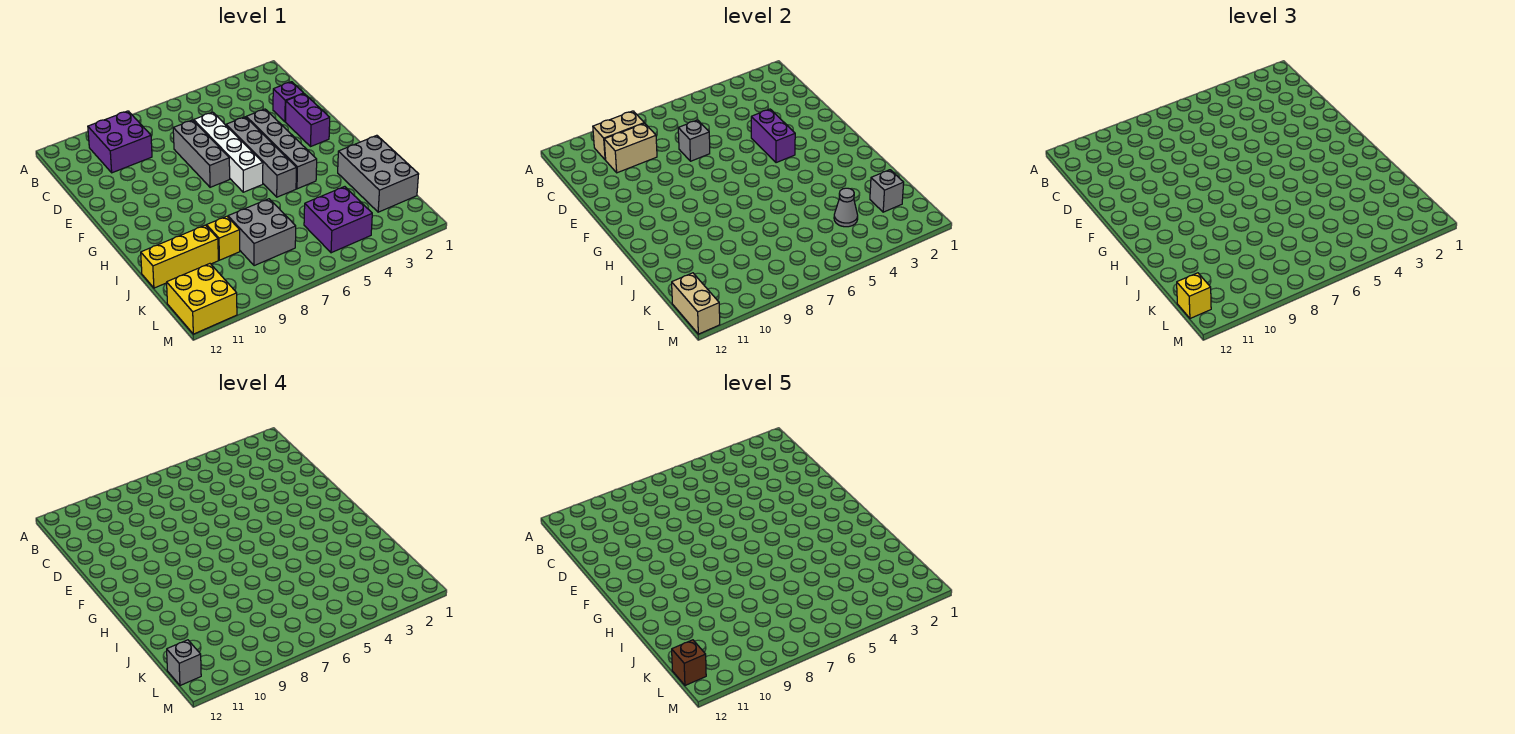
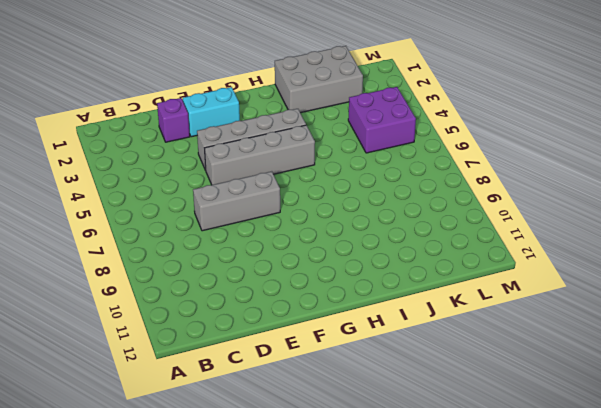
cyan brick E2:F2 level 1 -> purple brick E2:F2 level 1
none -> purple brick B9:C10 level 1
none -> white brick D6:G6 level 1
none -> grey brick J7:K8 level 1

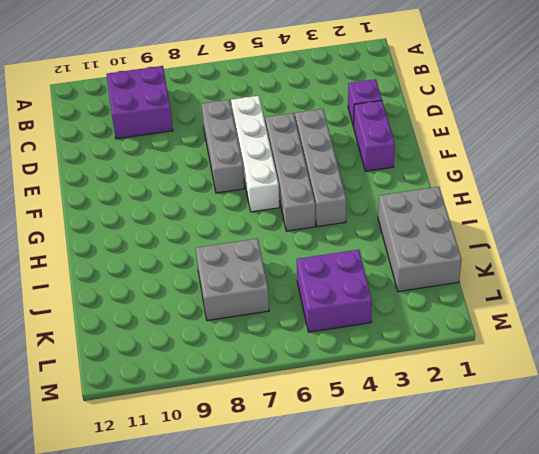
none -> yellow brick J9 level 1
none -> yellow brick J10:J12 level 1
none -> yellow brick L11:M12 level 1

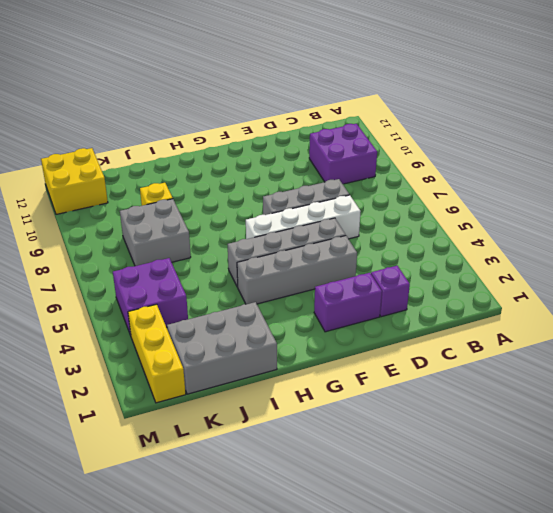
yellow brick L1:L3 level 1 -> yellow brick J10:J12 level 1
none -> tan brick B9:B10 level 2
none -> tan brick C9:C10 level 2
none -> grey brick D7 level 2

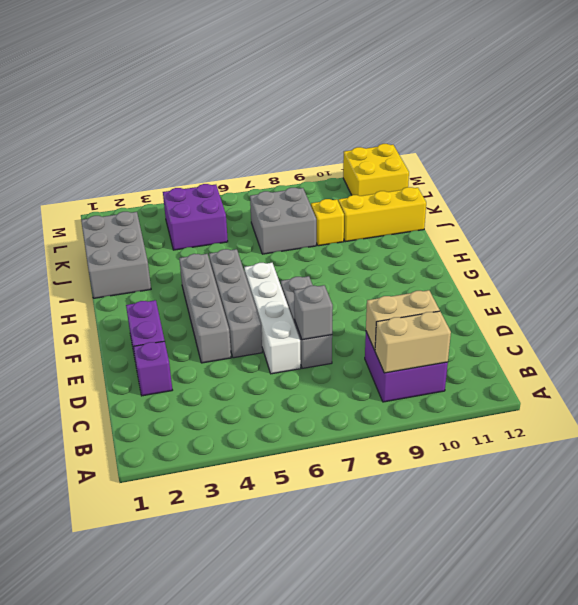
none -> purple brick E4:F4 level 2
none -> grey brick K2 level 2
none -> grey cone K4 level 2

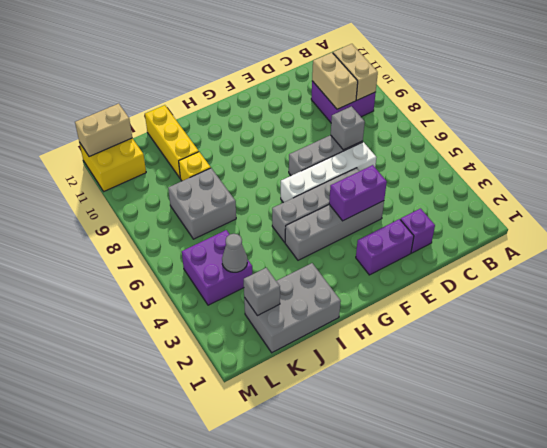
none -> yellow brick L12 level 3
none -> grey brick L12 level 4
none -> brown brick L12 level 5

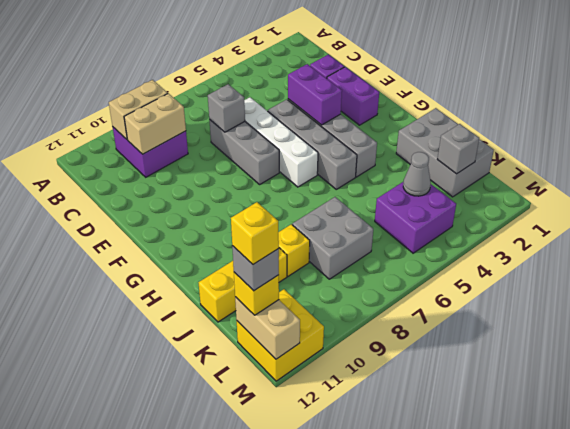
yellow brick L12 level 5 -> brown brick L12 level 5

